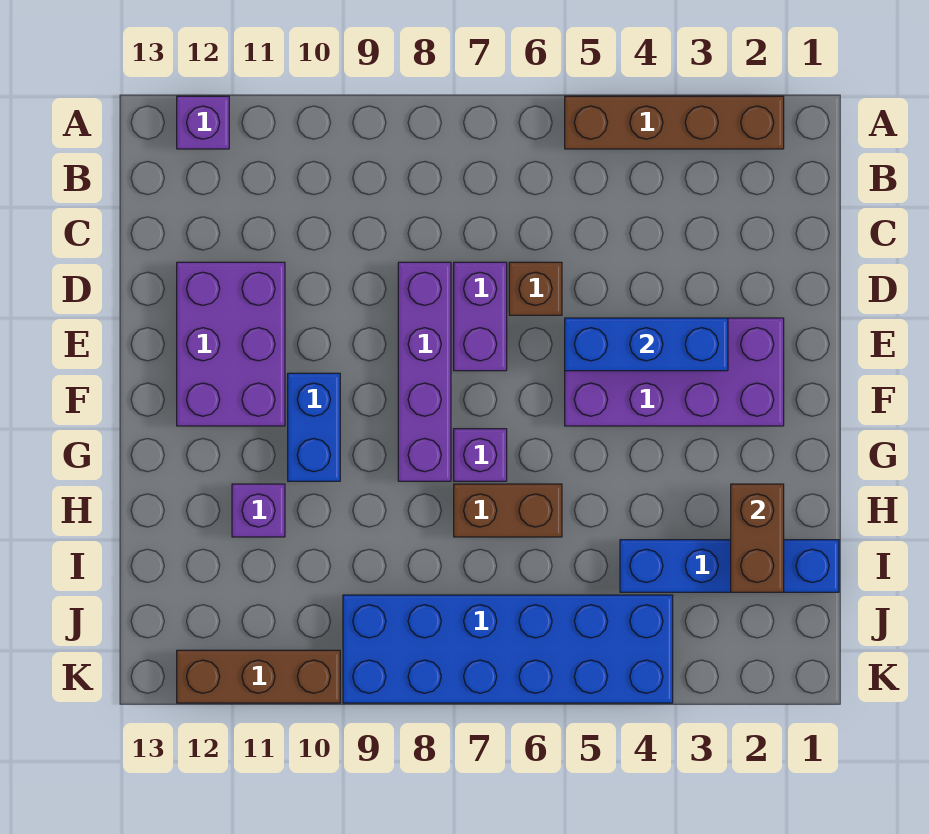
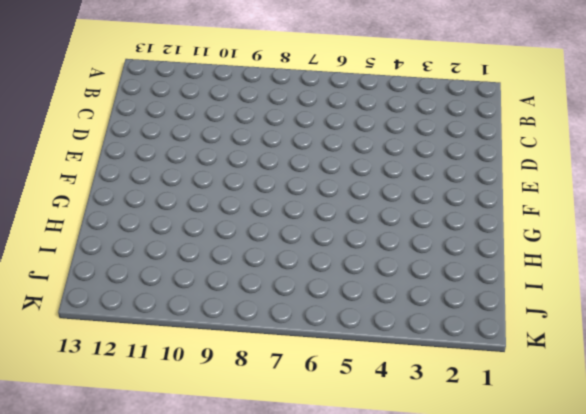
none -> brown brick A2:A5 level 1
none -> purple brick A12 level 1
none -> brown brick D6 level 1

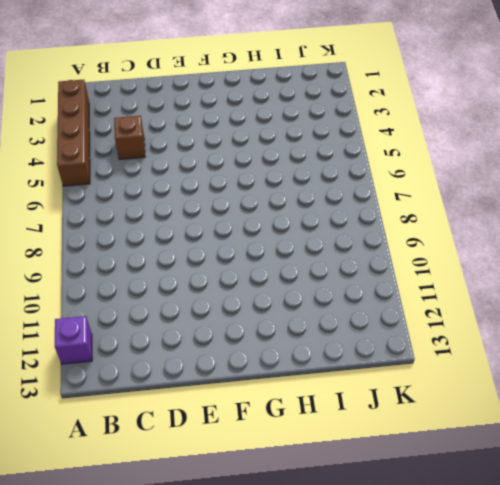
brown brick C4 level 1 -> brown brick D6 level 1
none -> purple brick D7:E7 level 1
none -> purple brick D8:G8 level 1
none -> purple brick D11:F12 level 1

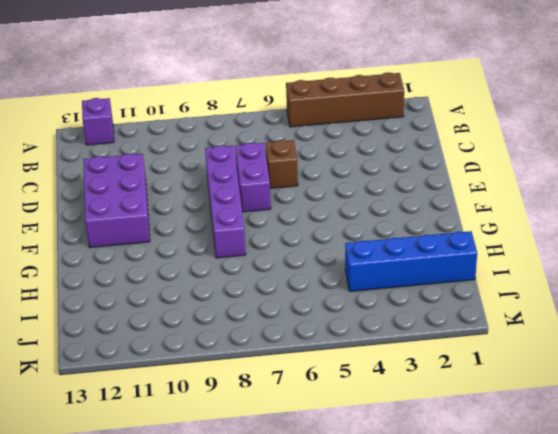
none -> purple brick E2:F5 level 1
none -> blue brick F10:G10 level 1
none -> purple brick G7 level 1

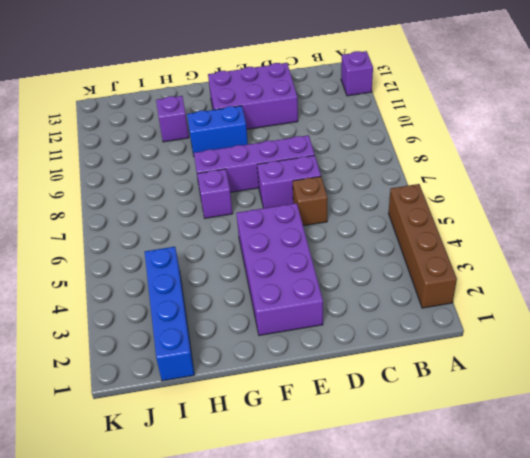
none -> brown brick H6:H7 level 1
none -> blue brick J4:K9 level 1
none -> brown brick K10:K12 level 1

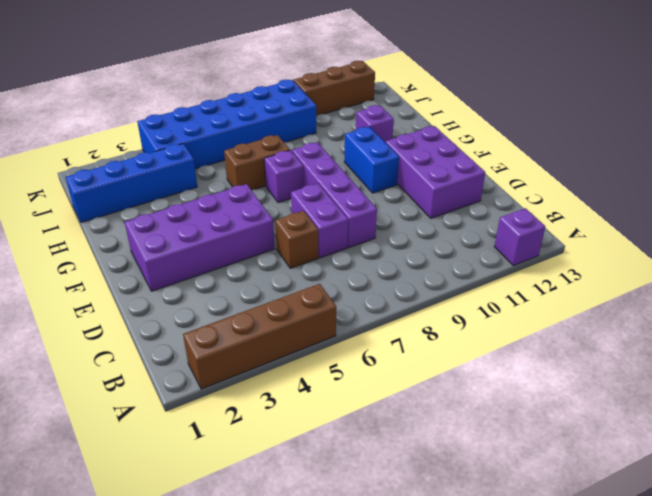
none -> blue brick E3:E5 level 2
none -> brown brick H2:I2 level 2

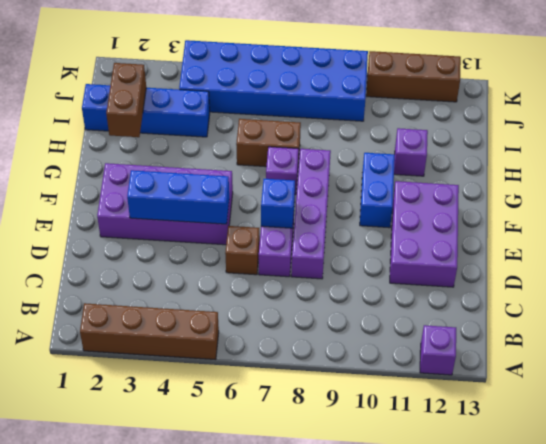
blue brick E7 level 2 -> none

